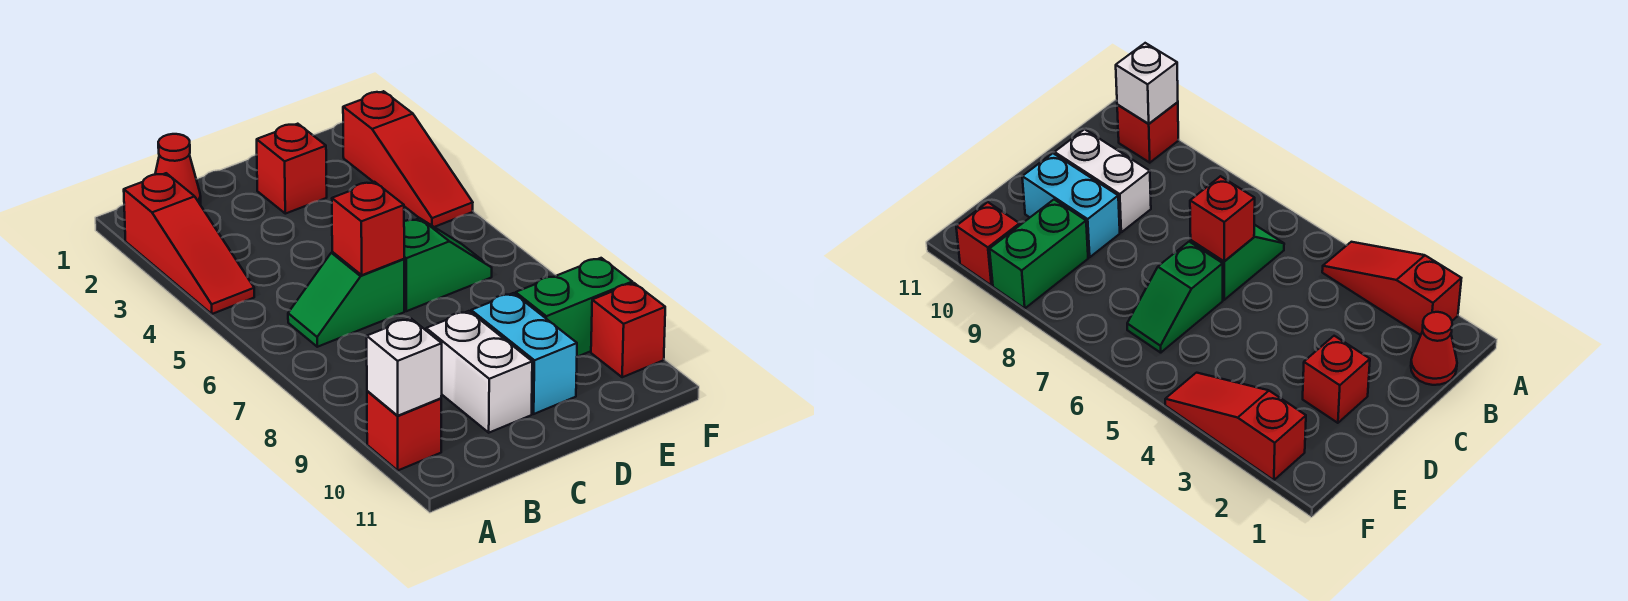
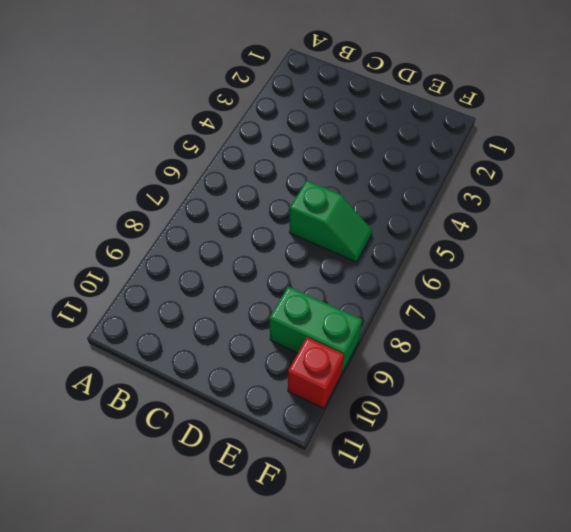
none -> red slope A2:A4 level 1 top 2
none -> red brick A10 level 1
none -> red cone B1 level 1

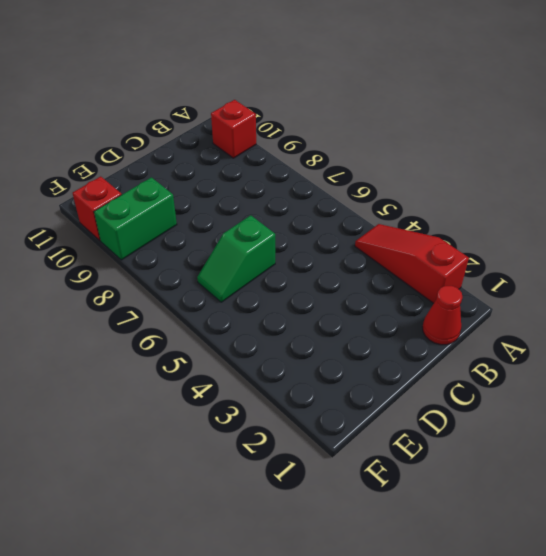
none -> green slope B6:C6 level 1 top C
none -> white brick C9:C10 level 1
none -> red brick D2 level 1

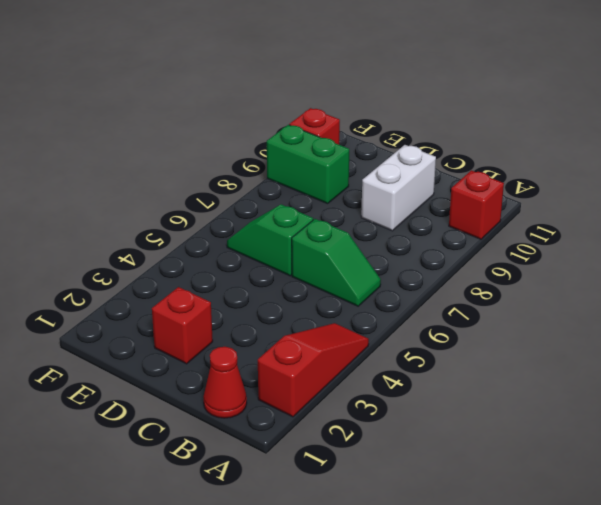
none -> cyan brick D9:D10 level 1
none -> red slope F2:F4 level 1 top 2
none -> white brick A10 level 2

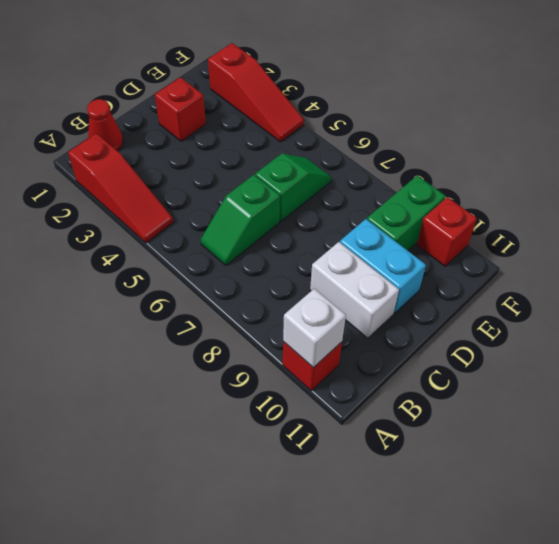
none -> red brick C6 level 2

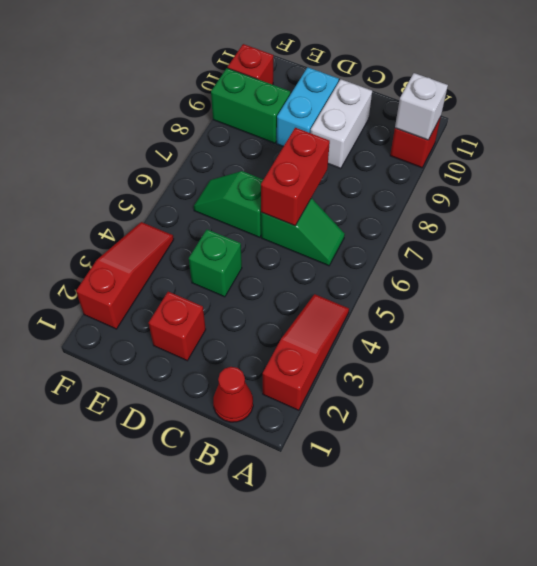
red brick C6:C7 level 2 -> red brick C6 level 2
green brick D4 level 1 -> none

